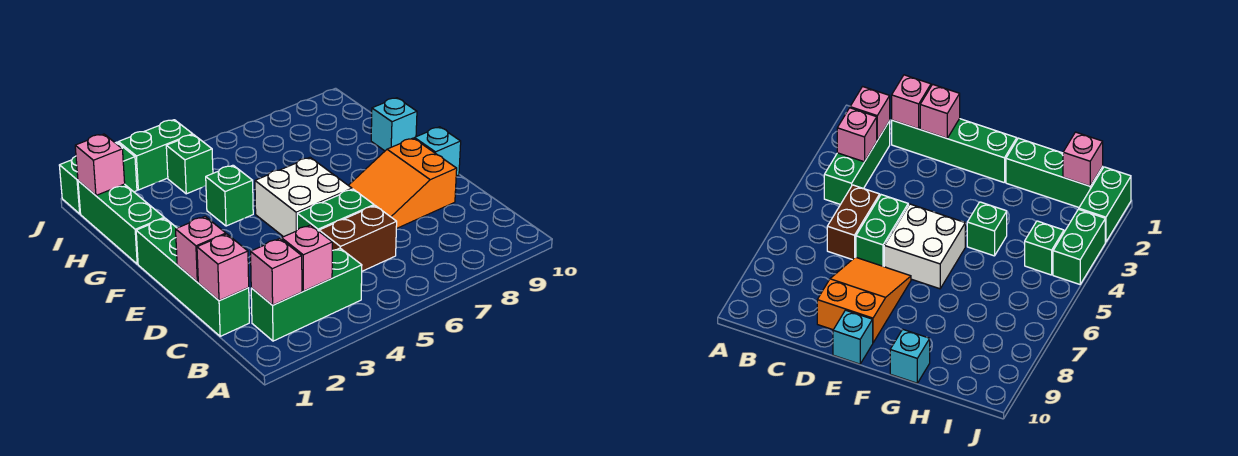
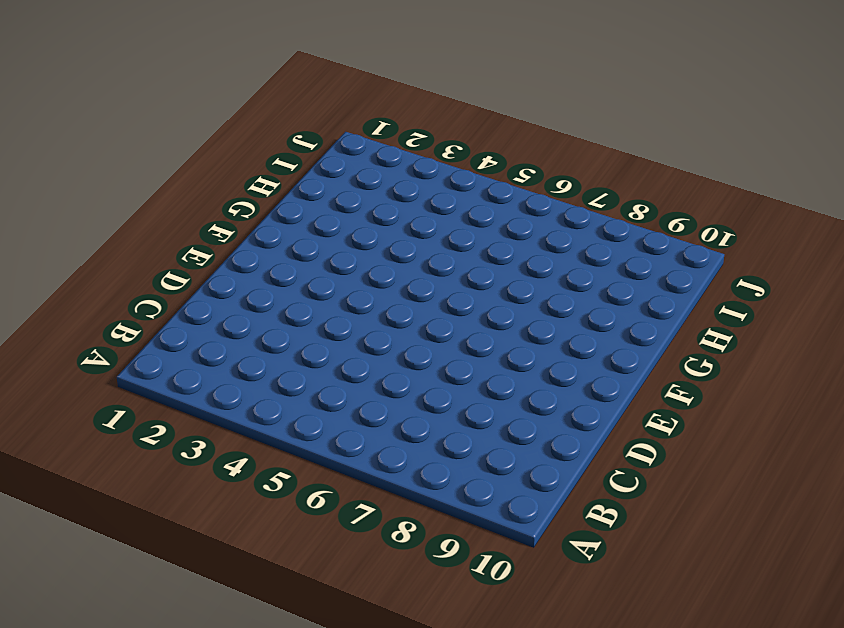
none -> green brick B2:B4 level 1
none -> green brick C1:F1 level 1
none -> brown brick C5:C6 level 1

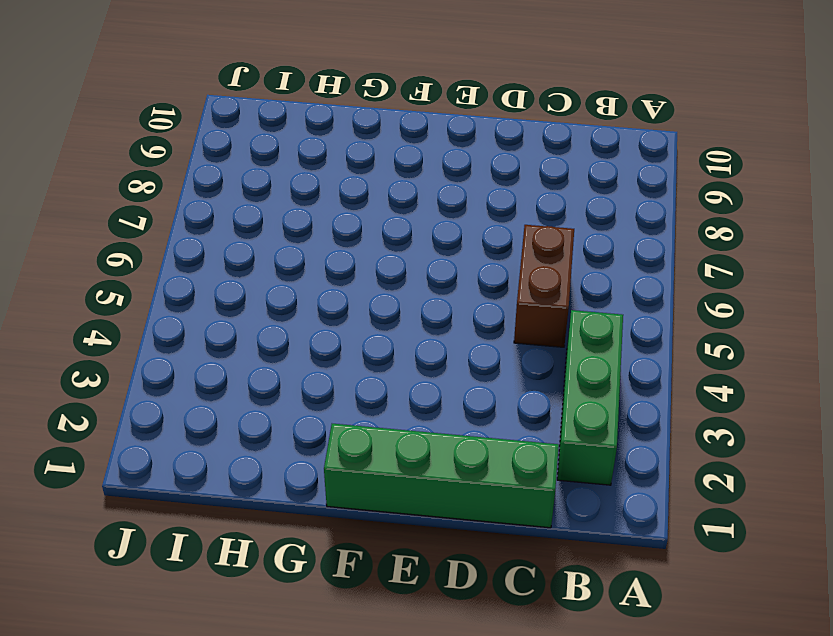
none -> green brick D5:D6 level 1
none -> orange slope D7:E9 level 1 top 9
none -> white brick E5:F6 level 1

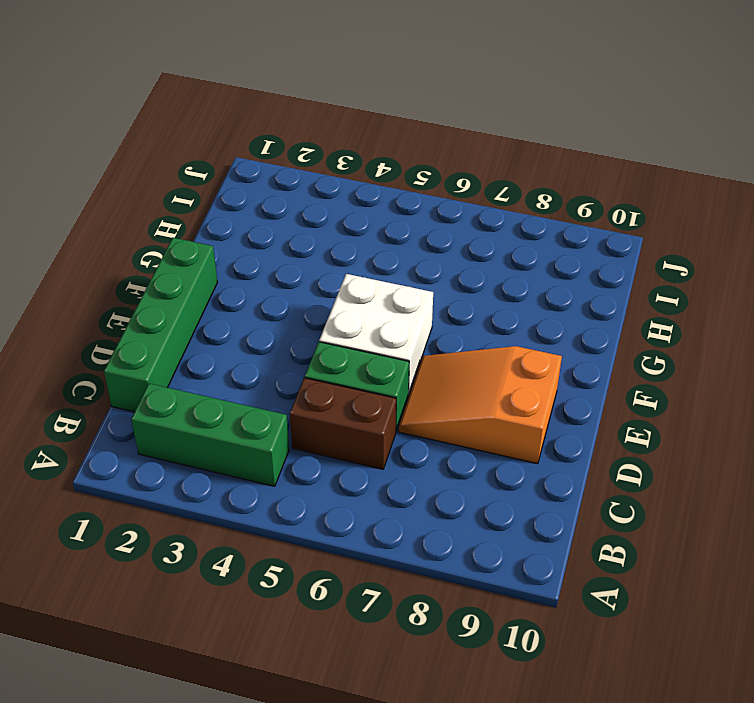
none -> cyan brick E10 level 1
none -> green brick G1:I1 level 1
none -> green brick G4 level 1

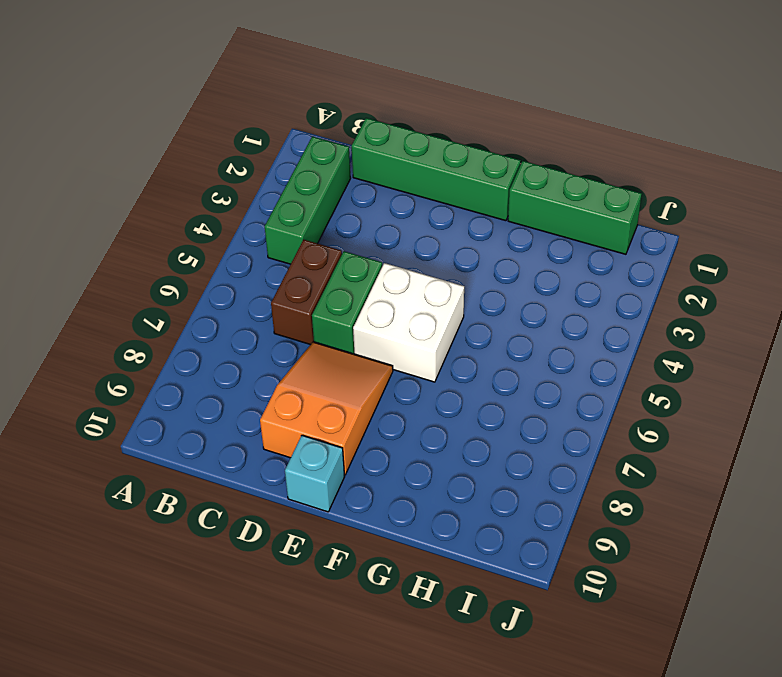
none -> green brick G4 level 1
none -> cyan brick G10 level 1
none -> green brick I4 level 1

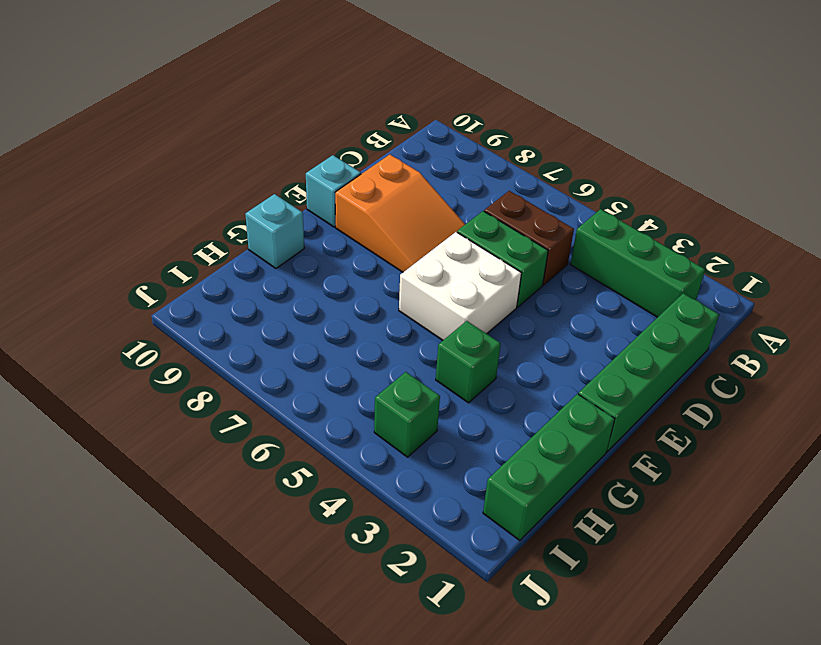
none -> green brick J1:J2 level 1
none -> green brick J3:J4 level 1
none -> pink brick B2 level 2

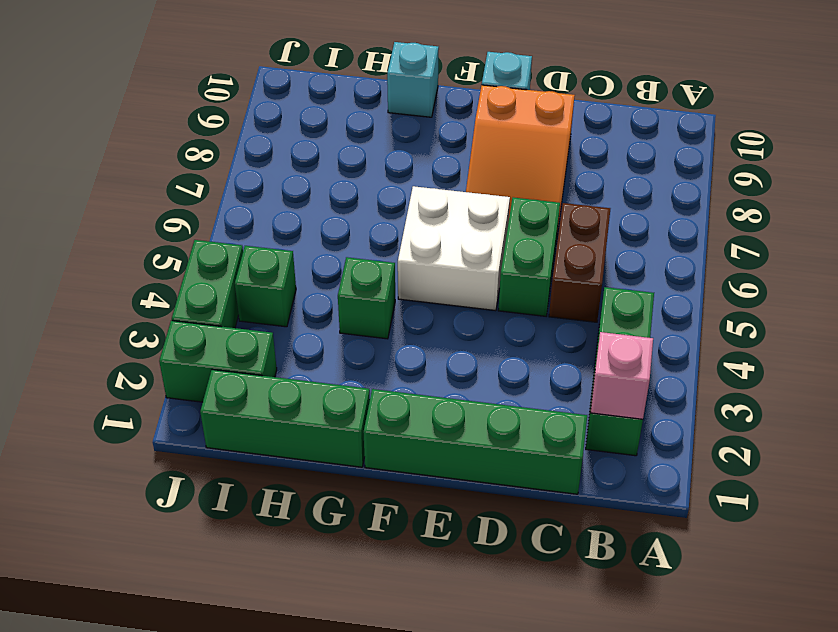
green brick I2:J2 level 1 -> green brick J1:J2 level 1
none -> pink brick B3 level 2
none -> pink brick C1 level 2
none -> pink brick D1 level 2

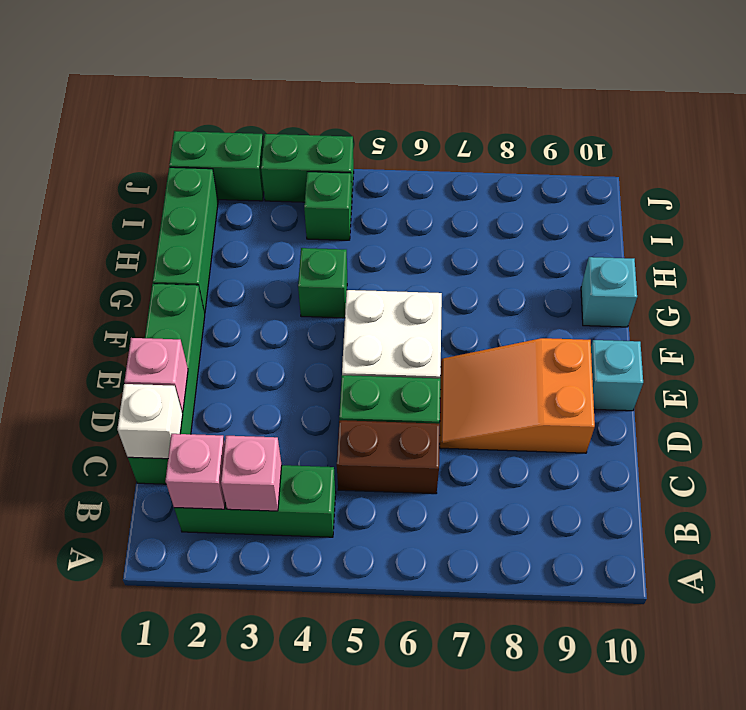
white brick C1 level 2 -> pink brick C1 level 2
none -> pink brick I1 level 2

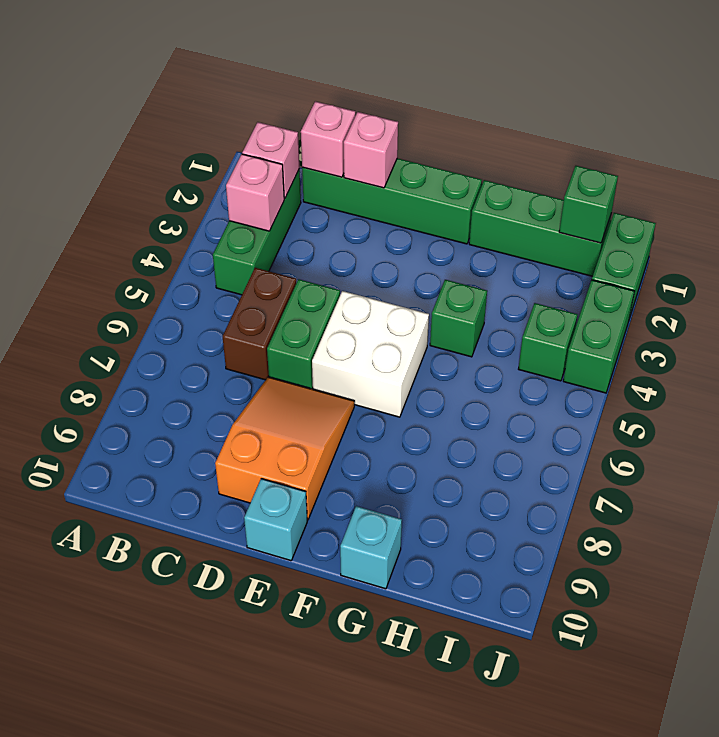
green brick I1 level 2 -> pink brick I1 level 2

